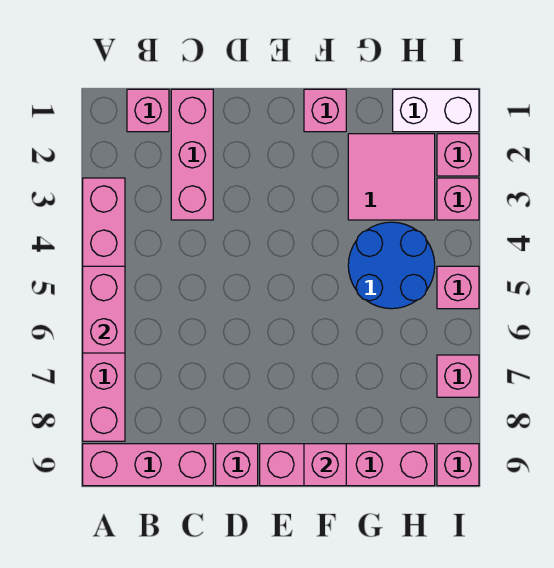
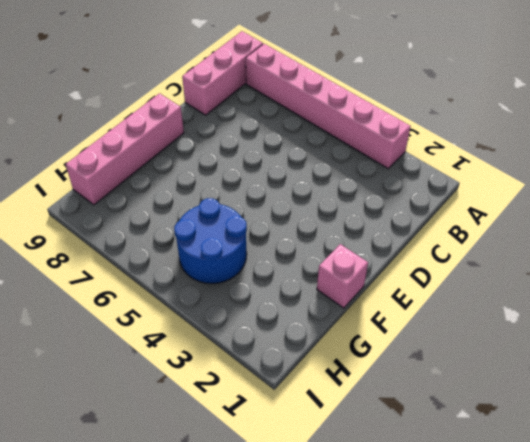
none -> pink brick B1 level 1
none -> pink brick C1:C3 level 1
none -> pink brick D9 level 1

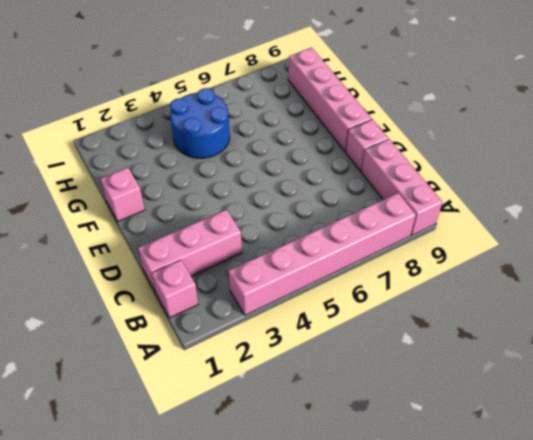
none -> pink tile G2:H3 level 1
none -> white brick H1:I1 level 1
none -> pink brick I2 level 1

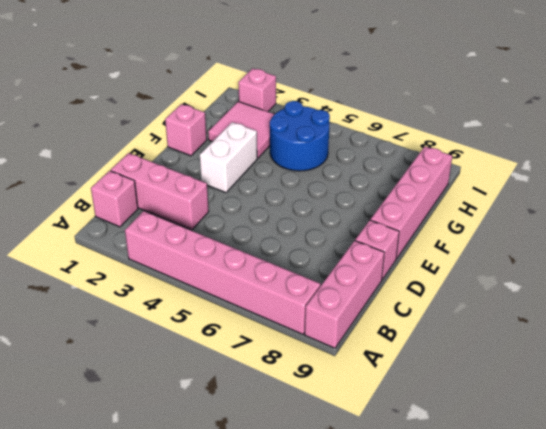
white brick E3:F3 level 1 -> white brick H1:I1 level 1
none -> pink brick I3 level 1
none -> pink brick I5 level 1
none -> pink brick I7 level 1

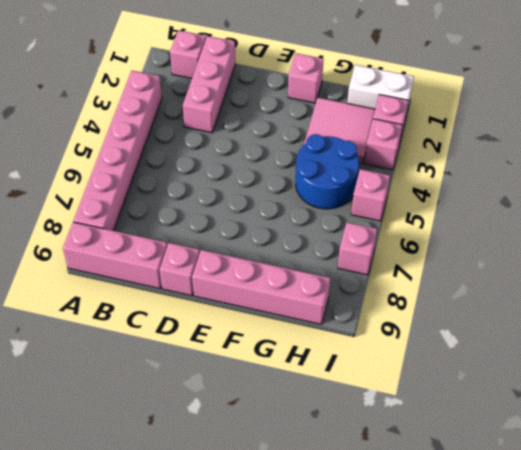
none -> pink brick I9 level 1
none -> pink brick A5:A6 level 2
none -> pink brick F9 level 2

